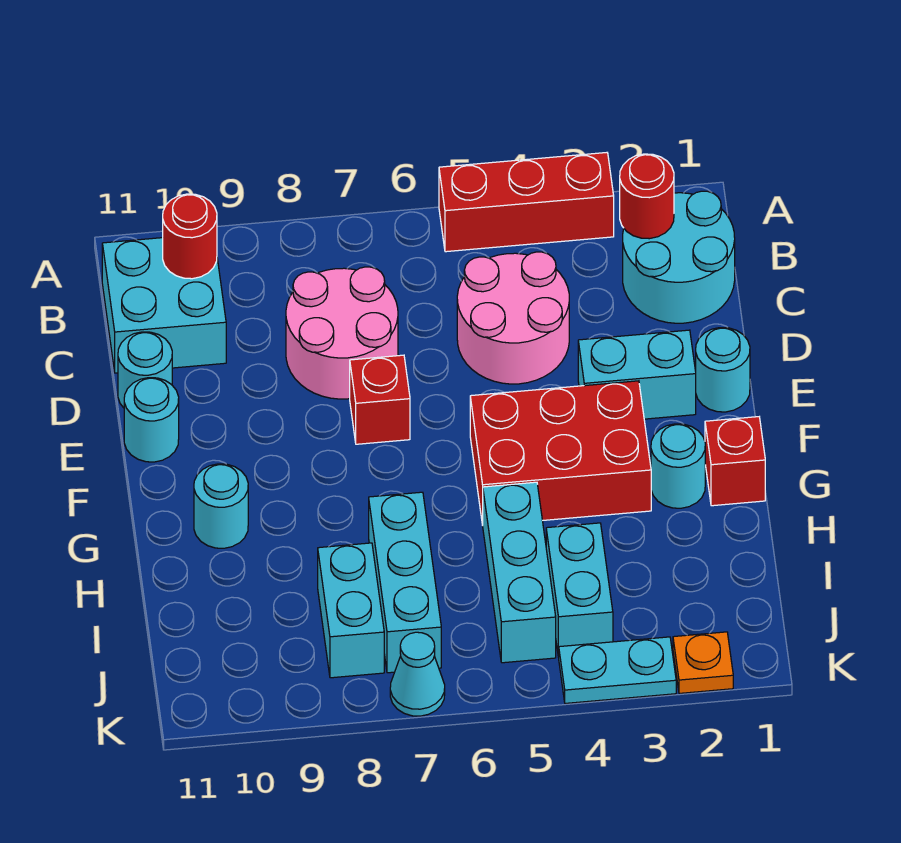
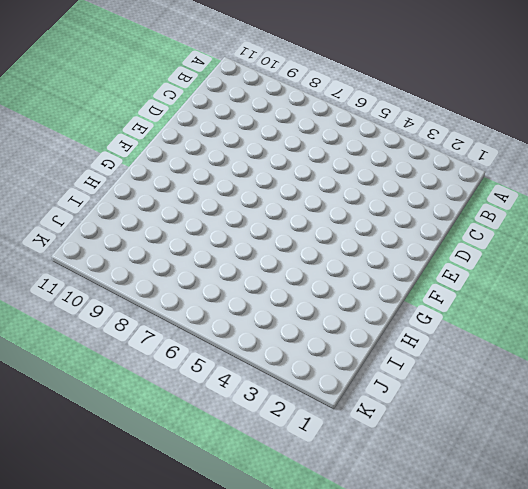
none -> red brick A3:A5 level 1
none -> cyan round brick B1:C2 level 1
none -> cyan brick B10:C11 level 1

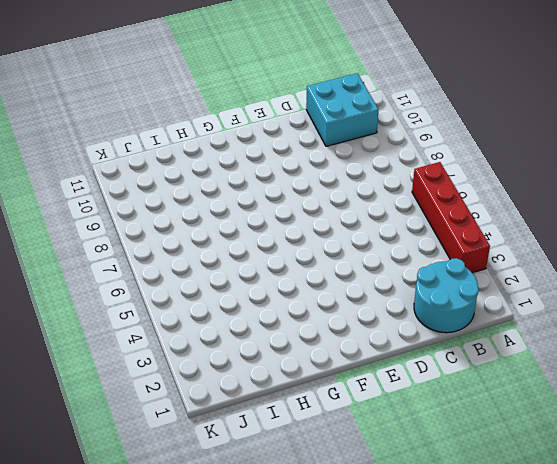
red brick A3:A6 level 1 -> red brick A3:A5 level 1
none -> pink round brick C4:D5 level 1
none -> pink round brick C7:D8 level 1
none -> cyan round brick D11 level 1

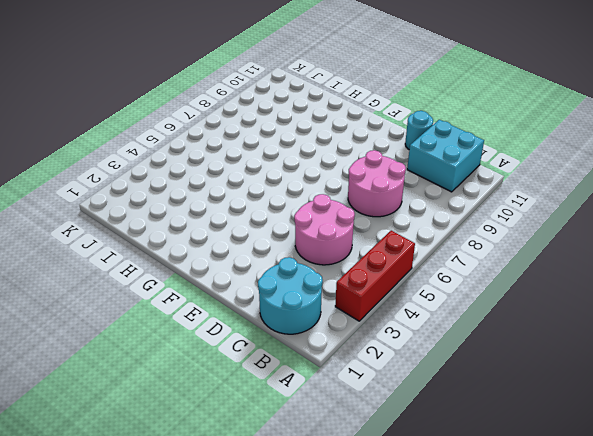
none -> cyan round brick E1 level 1
none -> cyan brick E2:E3 level 1
none -> red brick E7 level 1

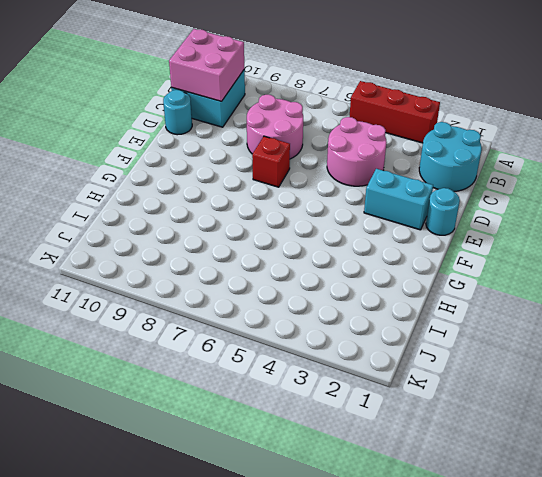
pink brick B10:C11 level 2 -> red round brick B10 level 2
none -> cyan round brick E11 level 1
none -> red brick F3:G5 level 1
none -> red brick G1 level 1

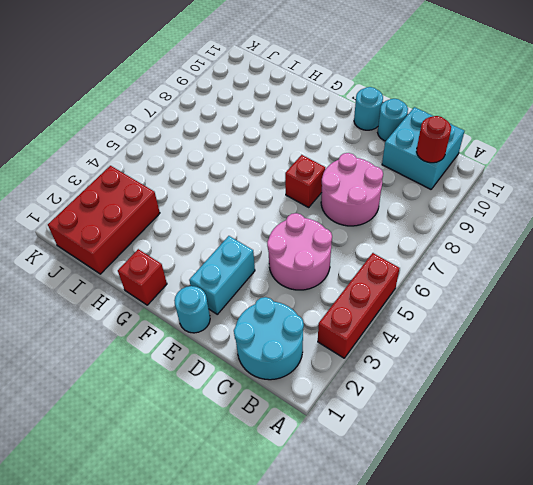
red brick I1:J3 level 1 -> red brick F3:G5 level 1
none -> cyan round brick G2 level 1
none -> cyan round brick G10 level 1
none -> cyan brick H5:J5 level 1

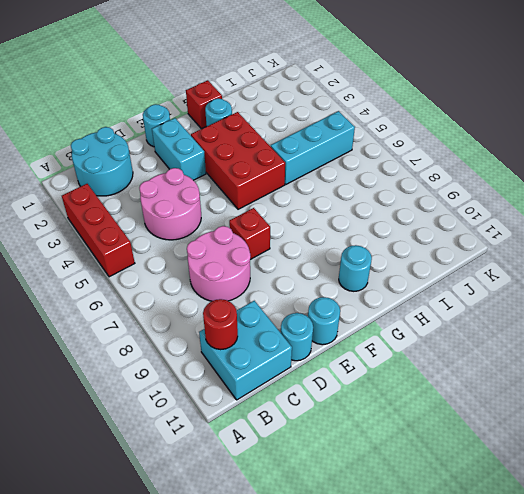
none -> cyan brick H7:J7 level 1
none -> cyan brick I4:J4 level 1
none -> cyan brick I8:J8 level 1

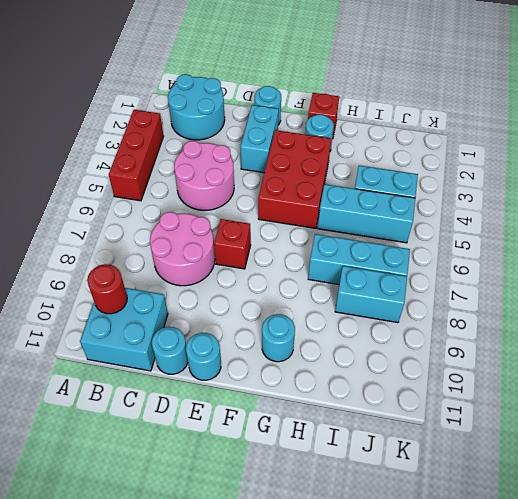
none -> orange plate K2 level 1
none -> cyan plate K3:K4 level 1
none -> cyan cone K7 level 1

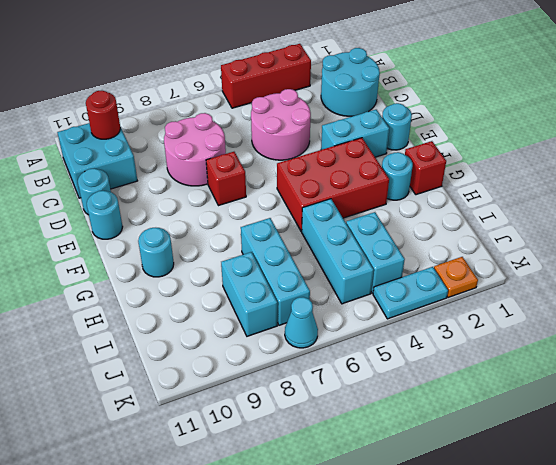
none -> red round brick B2 level 2

